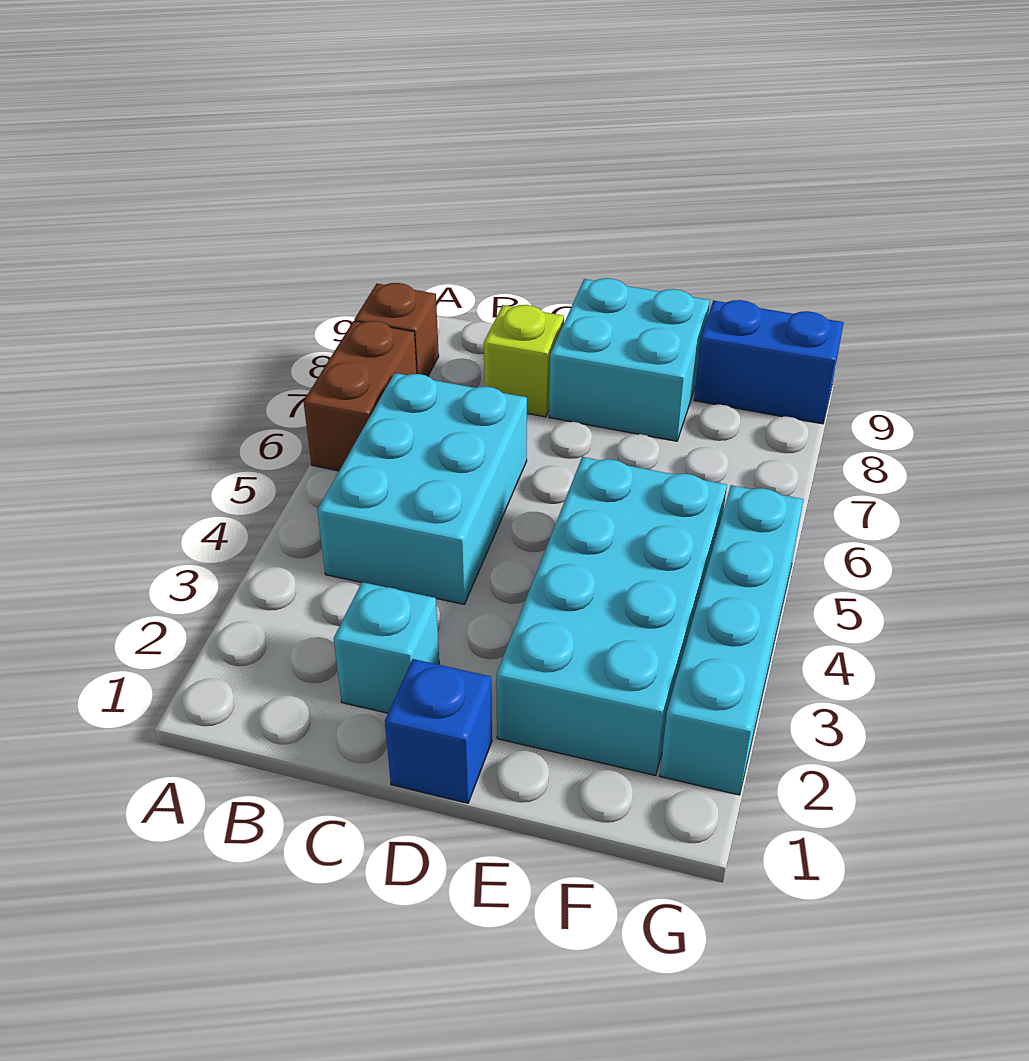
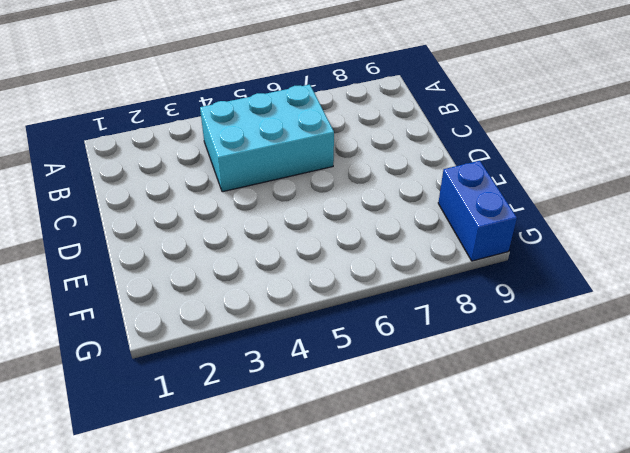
none -> brown brick A6:A7 level 1
none -> brown brick A8 level 1

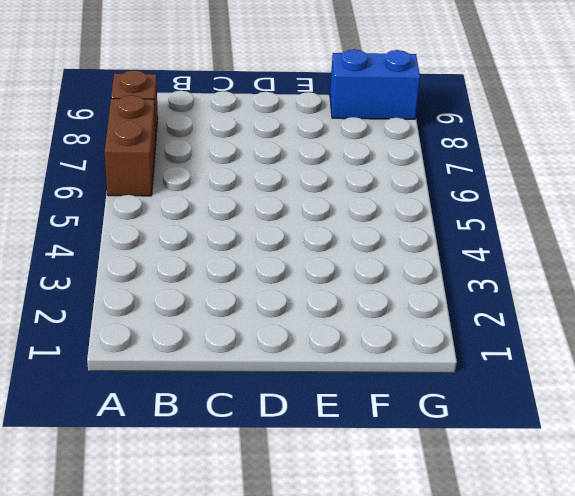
none -> cyan brick B4:C6 level 1
none -> cyan brick C2 level 1

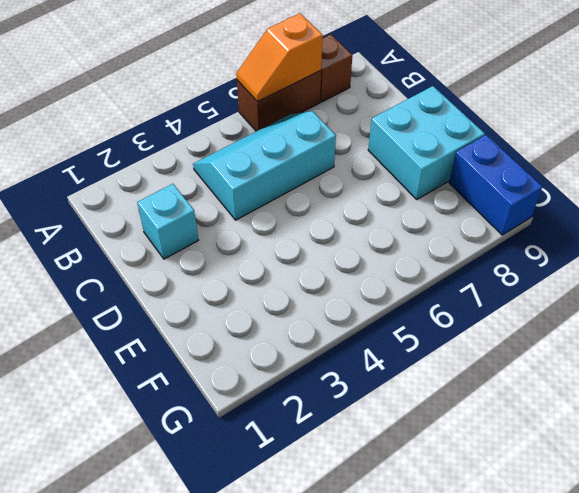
orange slope A6:A7 level 2 top 7 -> none
cyan slope B4:C6 level 1 top C -> cyan brick B4:C6 level 1
none -> lime brick C8 level 1
none -> blue brick D1 level 1

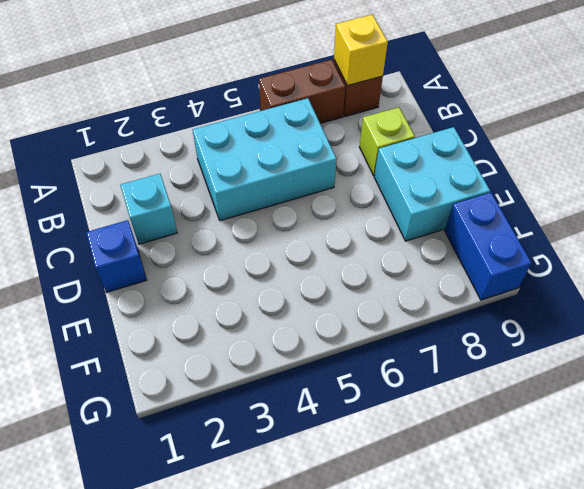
yellow brick A8 level 2 -> none
none -> cyan brick E2:F5 level 1
none -> cyan brick G2:G5 level 1

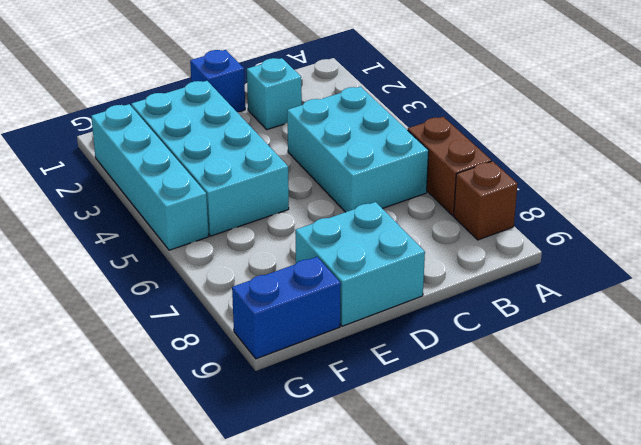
none -> lime brick C8 level 1

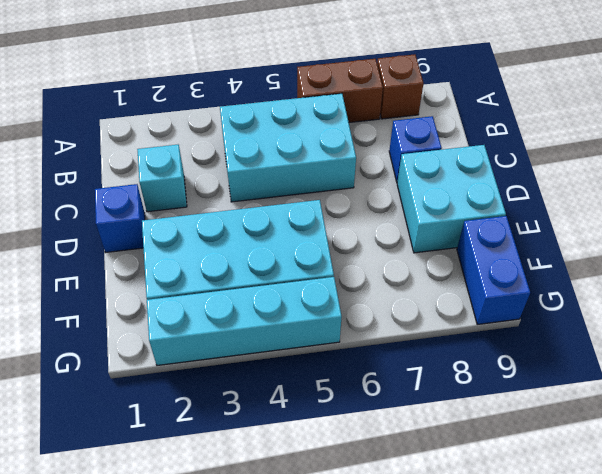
blue brick C8 level 1 -> lime brick C8 level 1

